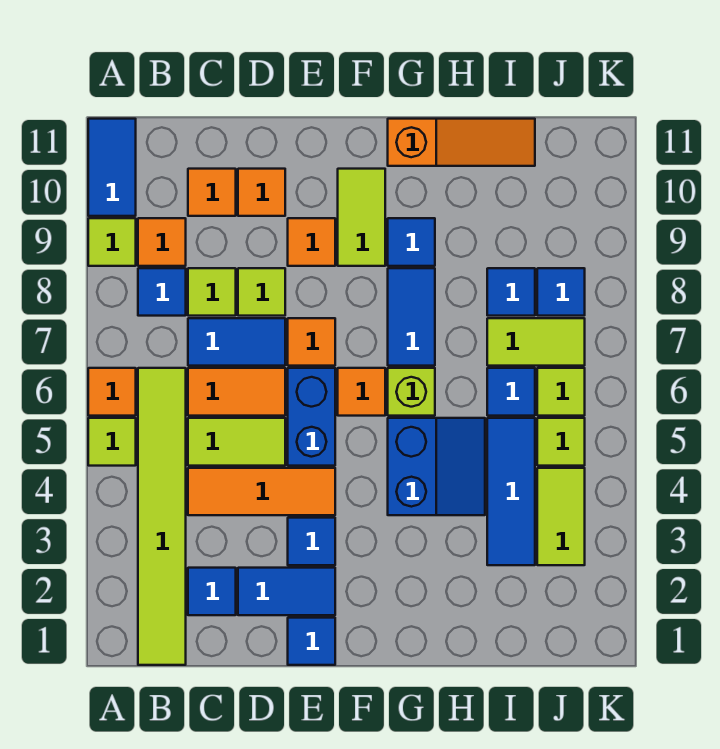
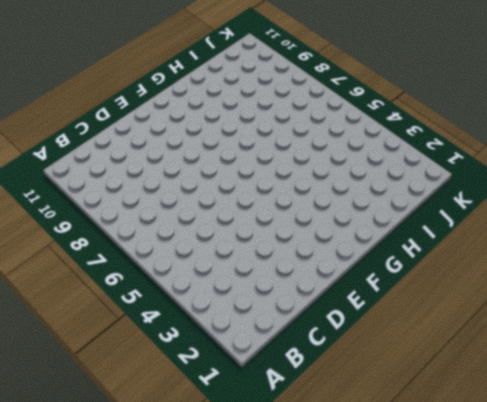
none -> lime tile A5 level 1
none -> orange tile A6 level 1
none -> lime tile A9 level 1
none -> blue tile A10:A11 level 1

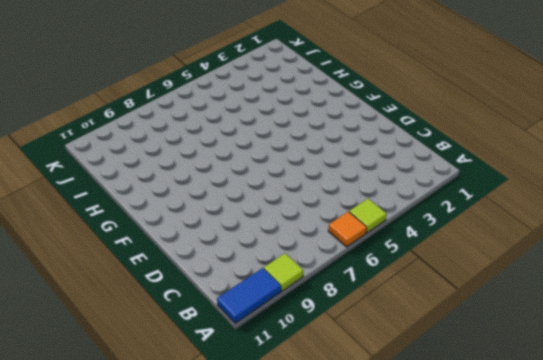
none -> lime tile B1:B6 level 1
none -> blue tile B8 level 1
none -> orange tile B9 level 1
none -> blue tile C2 level 1

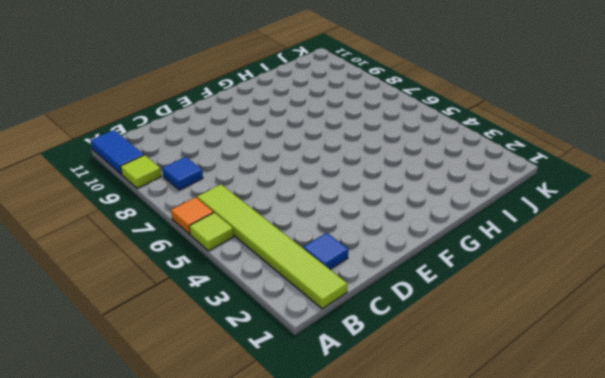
none -> orange tile B9 level 1
none -> orange tile C4:E4 level 1
none -> lime tile C5:D5 level 1
none -> orange tile C6:D6 level 1

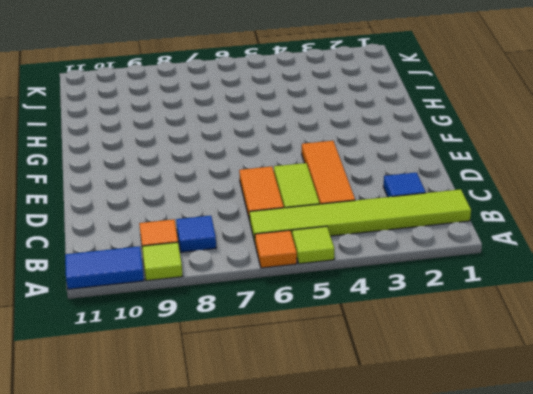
none -> blue tile C7:D7 level 1
none -> lime tile C8 level 1
none -> orange tile C10 level 1
none -> blue tile D2:E2 level 1

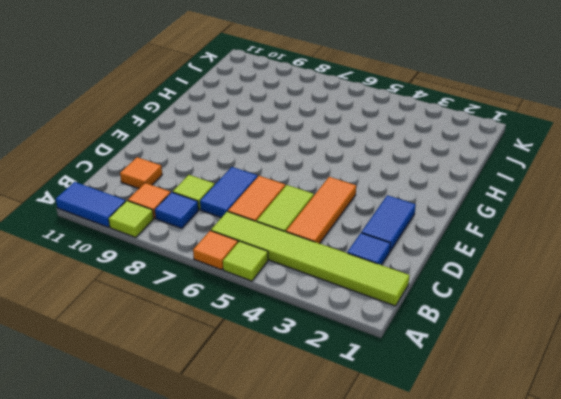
none -> lime tile D8 level 1
none -> orange tile D10 level 1
none -> blue tile E1 level 1
none -> blue tile E3 level 1

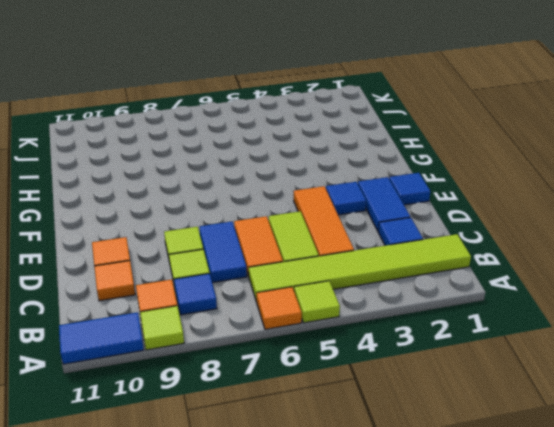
none -> blue brick E5:E6 level 1
none -> orange tile E7 level 1
none -> orange tile E9 level 1
none -> orange tile F6 level 1

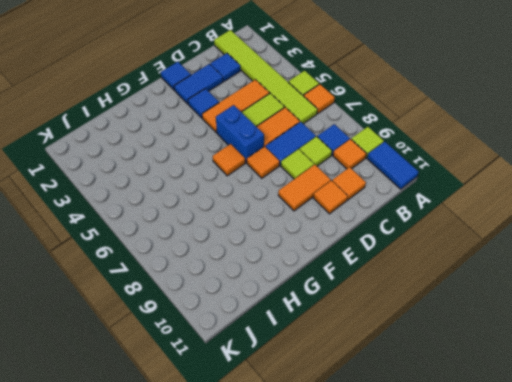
orange tile D9:E9 level 1 -> orange tile E9 level 1
none -> lime tile F9:F10 level 1
none -> blue slope G4:H5 level 1 top G
none -> lime brick G6 level 1
none -> blue tile G7:G8 level 1

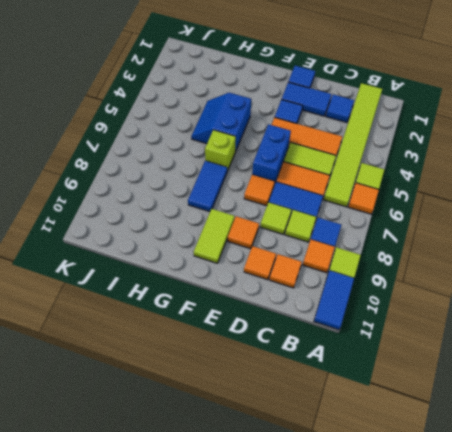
none -> orange tile F6 level 1
none -> blue tile G9 level 1
none -> orange slope G11:I11 level 1 top G
none -> blue tile I3:I5 level 1

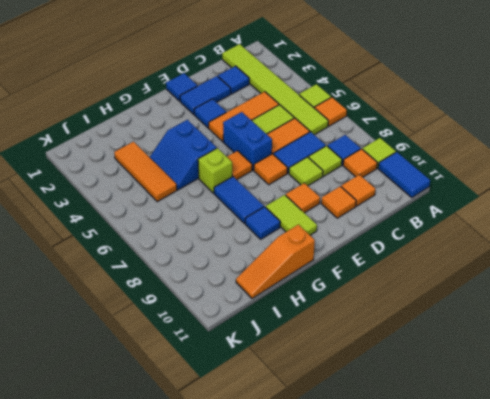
orange tile I3:I5 level 1 -> blue tile I3:I5 level 1
none -> blue tile I6 level 1
none -> lime tile I7:J7 level 1
none -> blue tile I8 level 1
none -> lime tile J3:J4 level 1

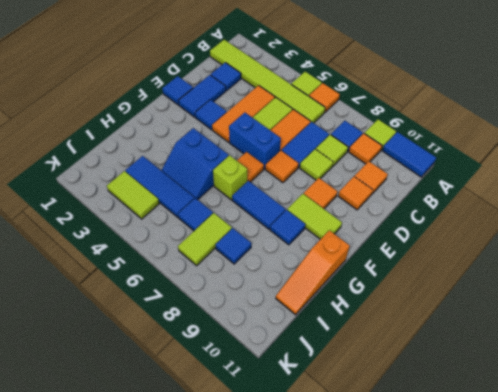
none -> lime tile J5 level 1
none -> lime tile J6 level 1
none -> blue tile J8 level 1

